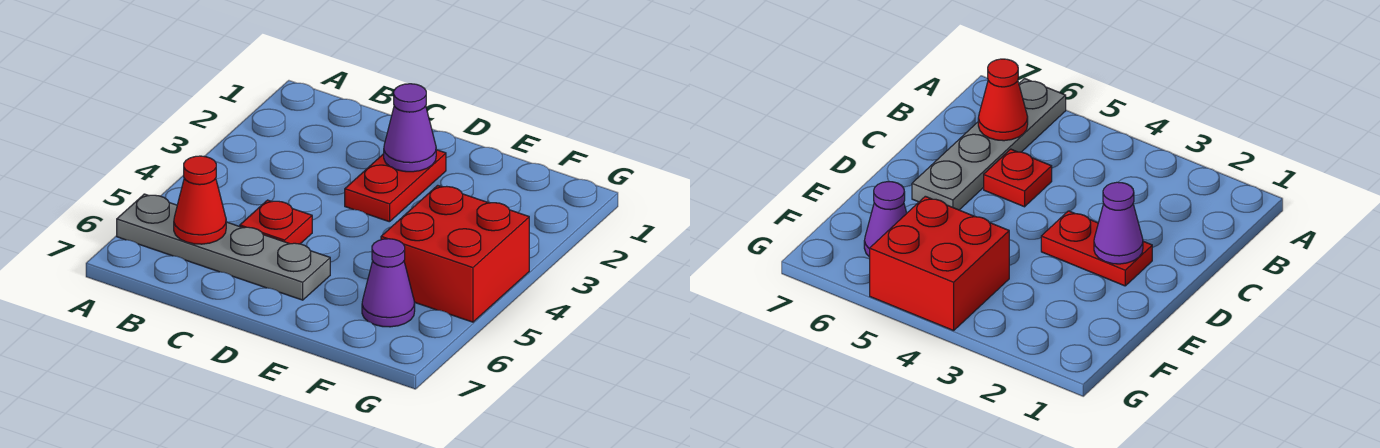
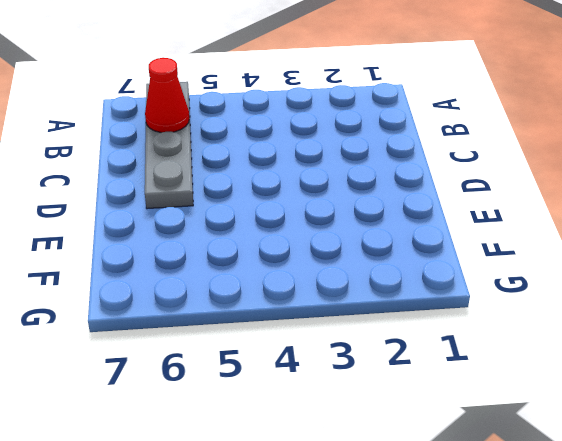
none -> red plate C5 level 1
none -> red plate D2:D3 level 1

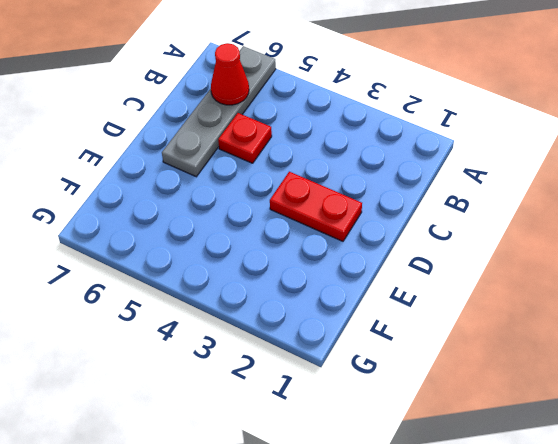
none -> red brick F4:G5 level 1
none -> purple cone F6 level 1

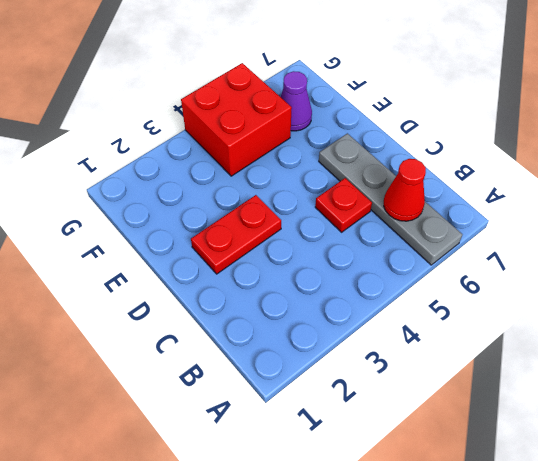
none -> purple cone D2 level 2

